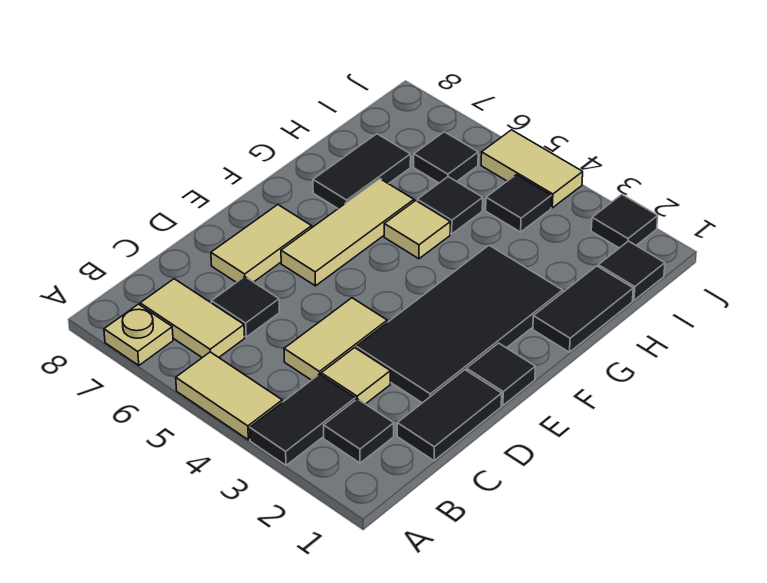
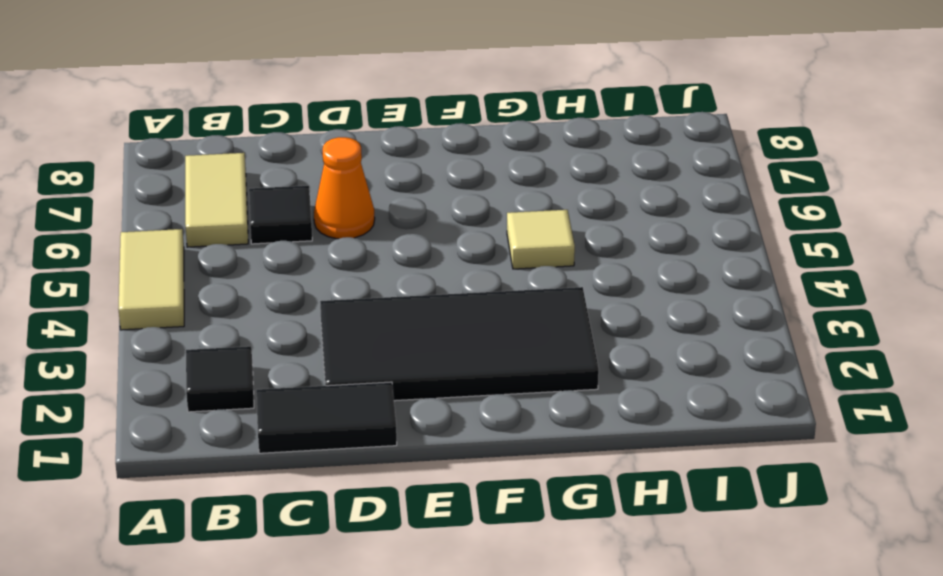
orange cone D6 level 1 -> none
none -> black tile A3:B3 level 1
none -> tan plate A7 level 1
none -> tan tile C3 level 1

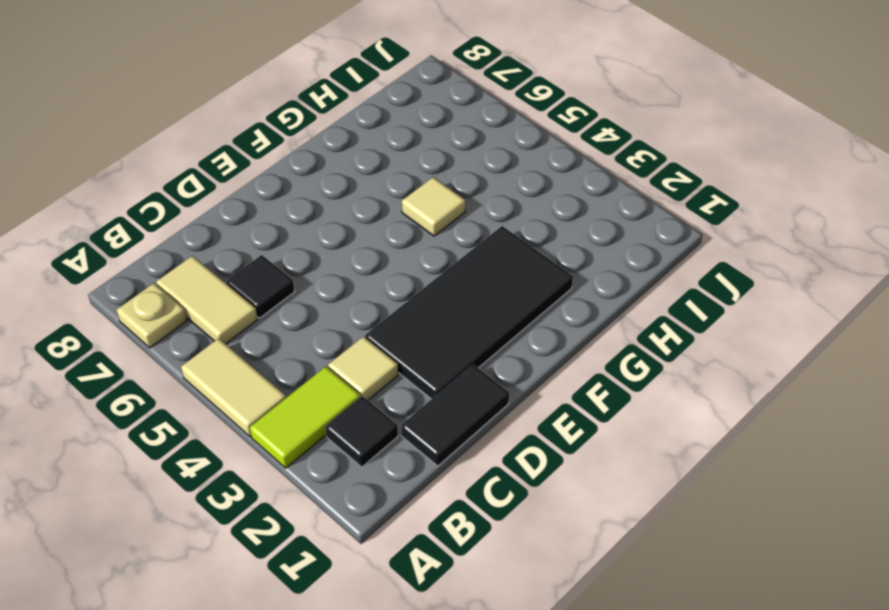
lime tile A3:B3 level 1 -> black tile A3:B3 level 1
none -> tan tile C4:D4 level 1
none -> tan tile D7:E7 level 1
none -> black tile E1 level 1

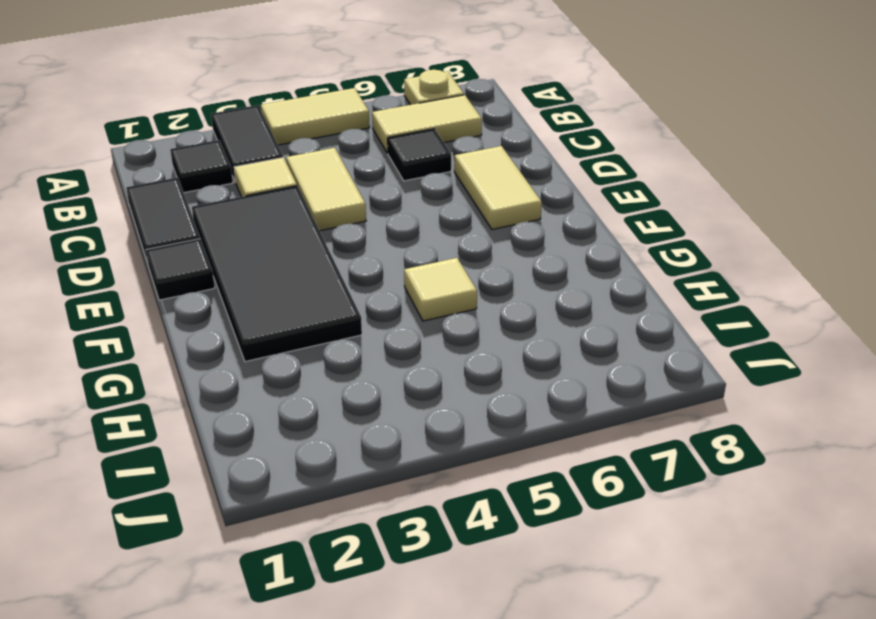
none -> tan tile E6:G6 level 1
none -> black tile G1:H1 level 1
none -> black tile G7:H7 level 1

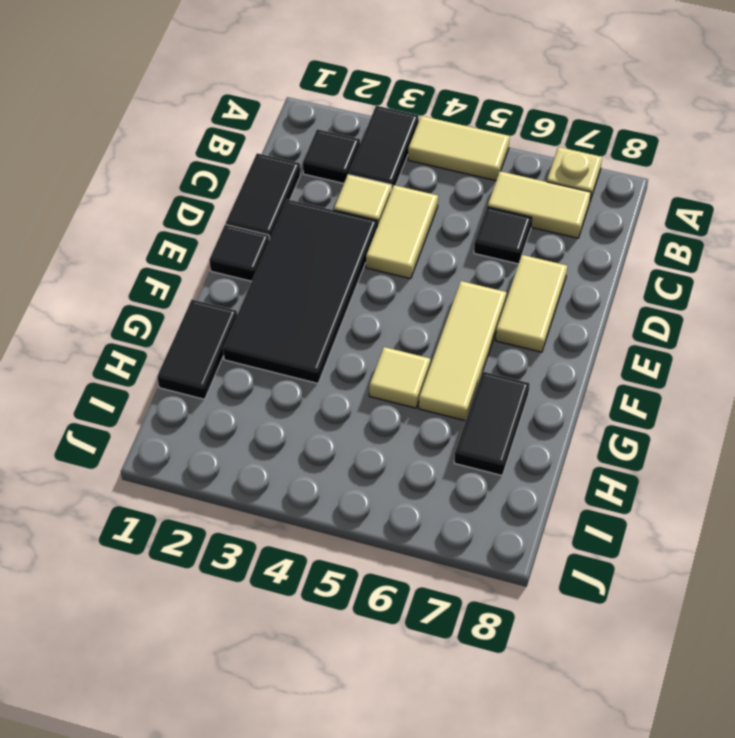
none -> black tile H5 level 1
none -> black tile I1 level 1
none -> black tile I4 level 1

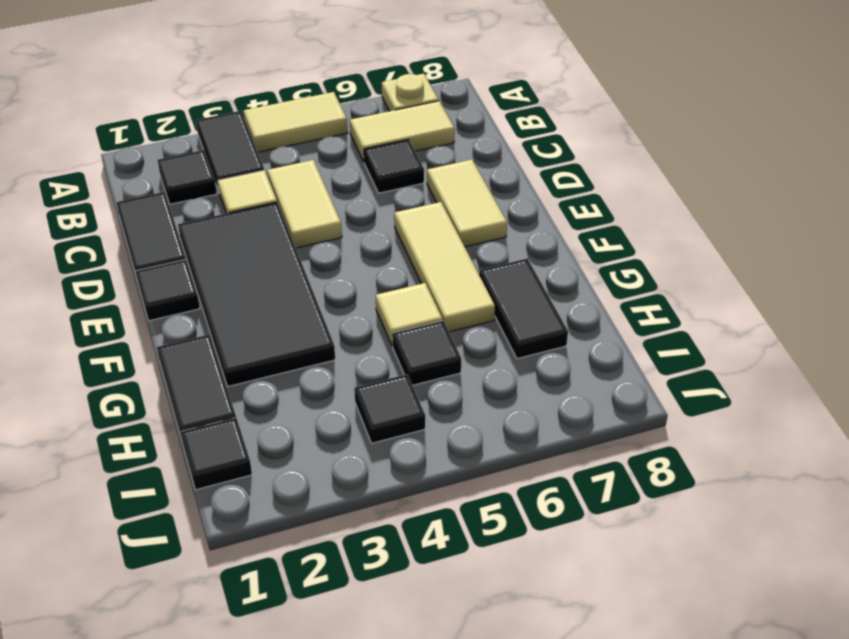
none -> black tile I6 level 1
none -> black tile J2 level 1
none -> tan tile J4:J5 level 1

